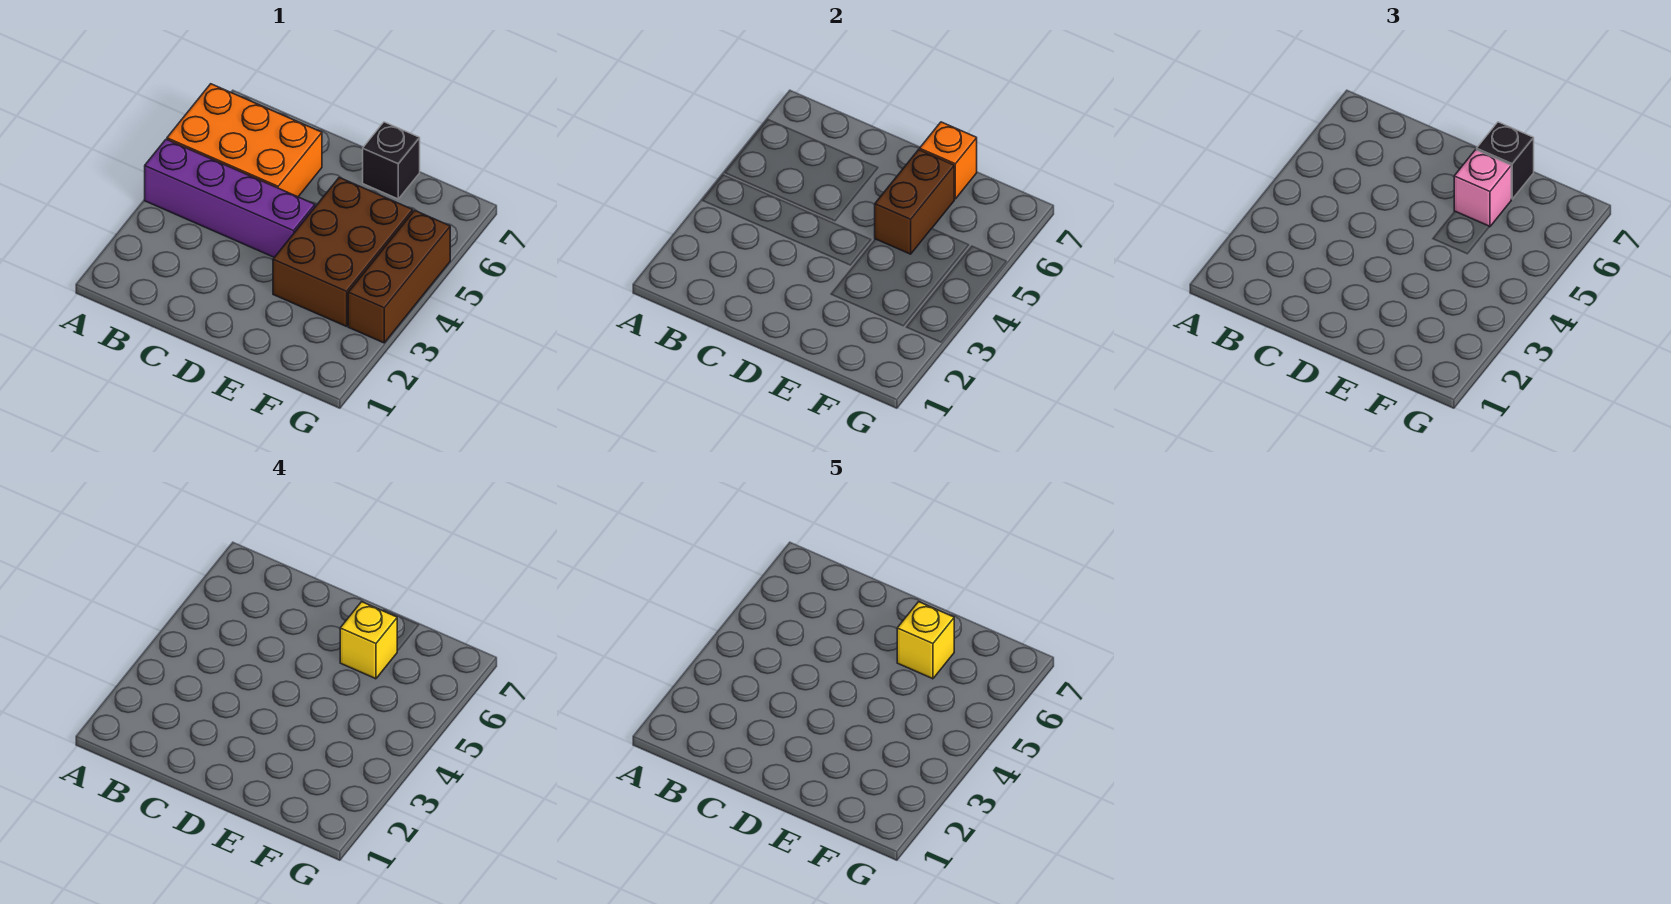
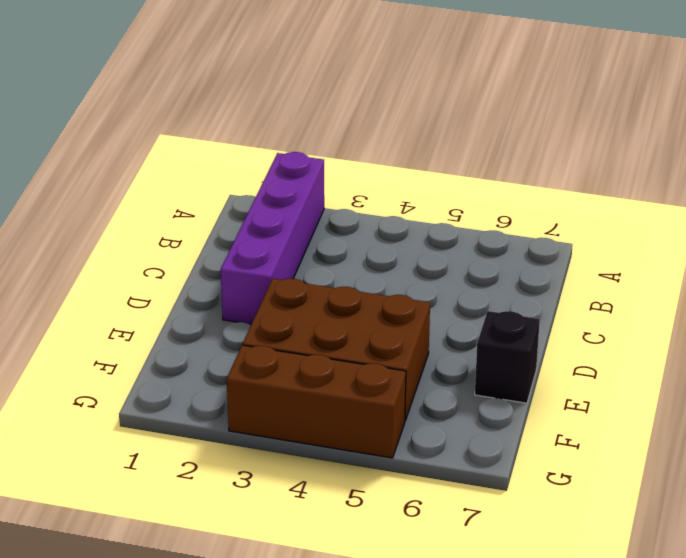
purple brick A2:D2 level 1 -> purple brick A4:D4 level 1
none -> orange brick A5:C6 level 1
none -> brown brick E5:E6 level 2

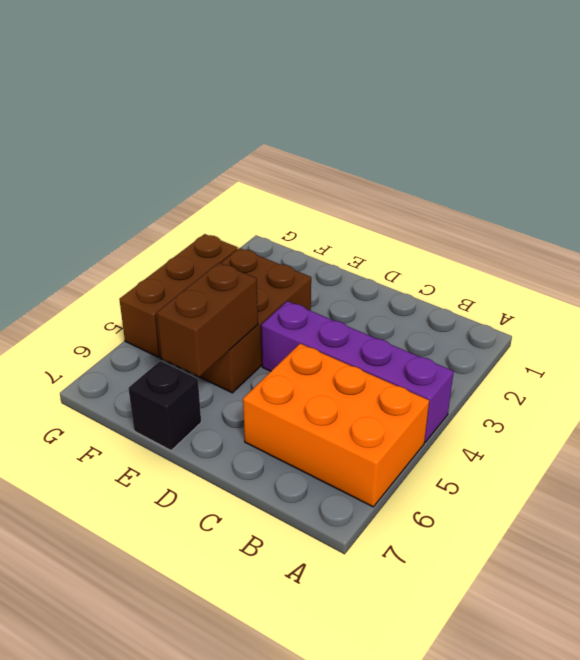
none -> orange brick E7 level 2
none -> pink brick E6 level 3

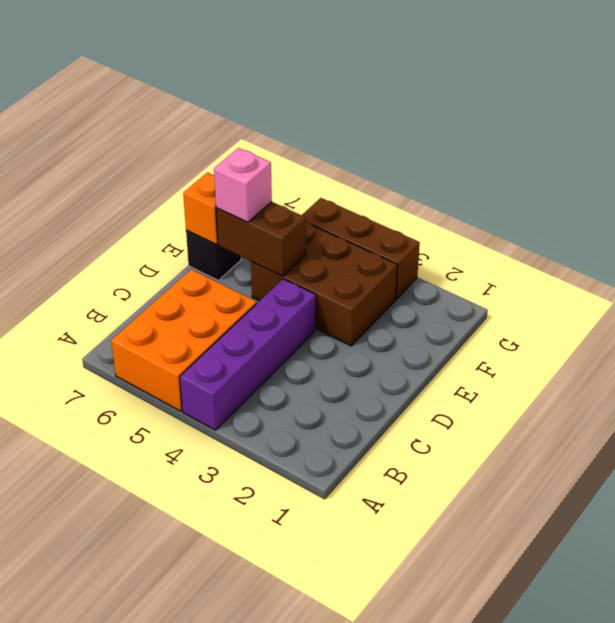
none -> black brick E7 level 3
none -> yellow brick E6 level 4

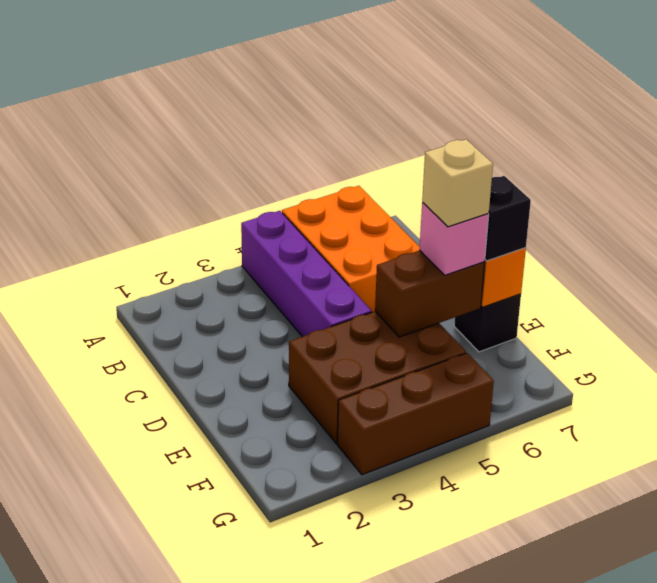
tan brick E6 level 4 -> yellow brick E6 level 4
none -> yellow brick E6 level 5

